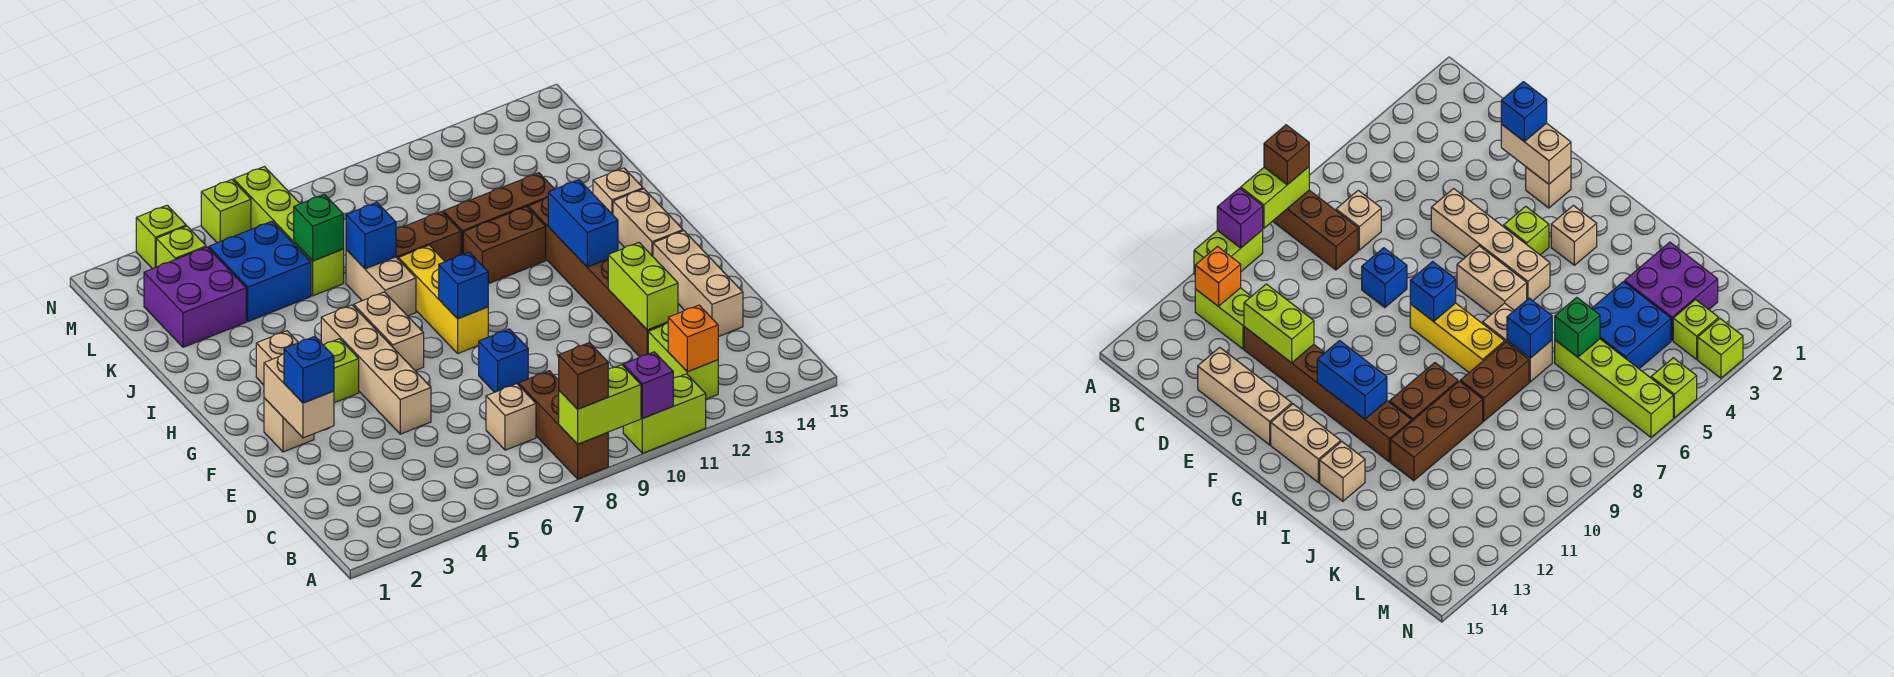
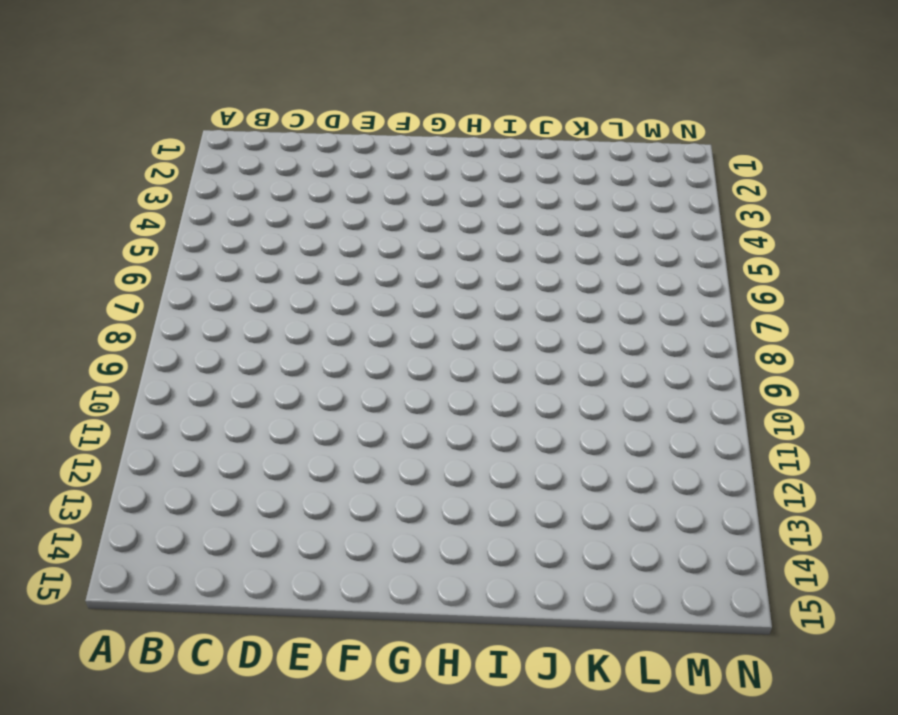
none -> brown brick A8:C8 level 1
none -> lime brick A10:A11 level 1
none -> lime brick B12:C12 level 1
none -> tan brick C7 level 1

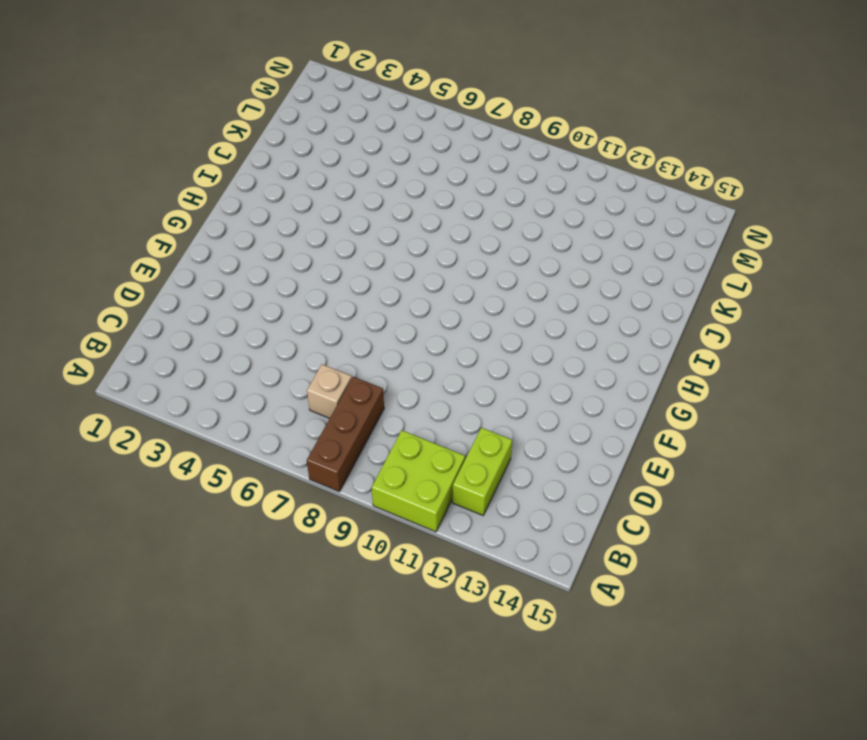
lime brick A10:B11 level 1 -> lime brick A10:A11 level 1
none -> brown brick D12:I12 level 1
none -> tan brick D14:F14 level 1
none -> tan brick E5:H5 level 1
none -> blue brick E8 level 1

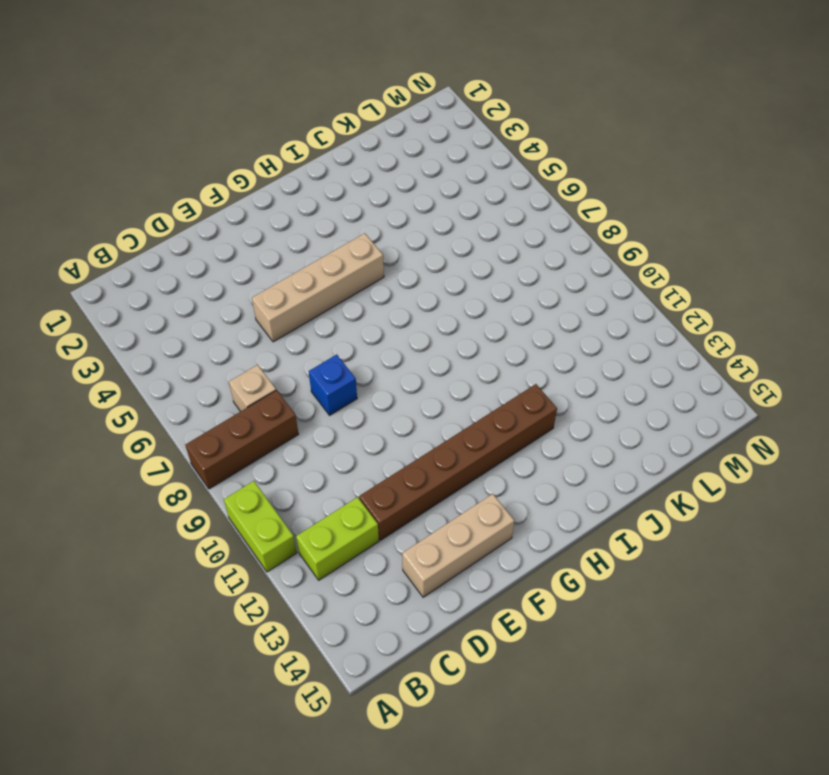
none -> tan brick F2 level 1
none -> lime brick G4 level 1
none -> tan brick G6:H6 level 1
none -> yellow brick G8:I8 level 1

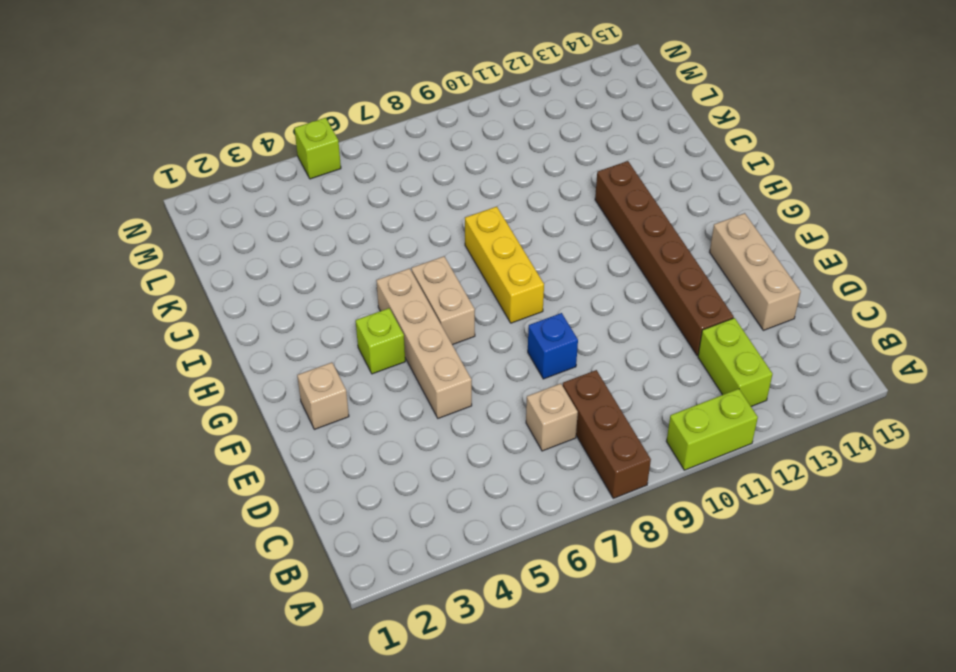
none -> tan brick G14:H14 level 1
none -> tan brick H3 level 1
none -> tan brick I7:J7 level 1
none -> brown brick I10:I11 level 1

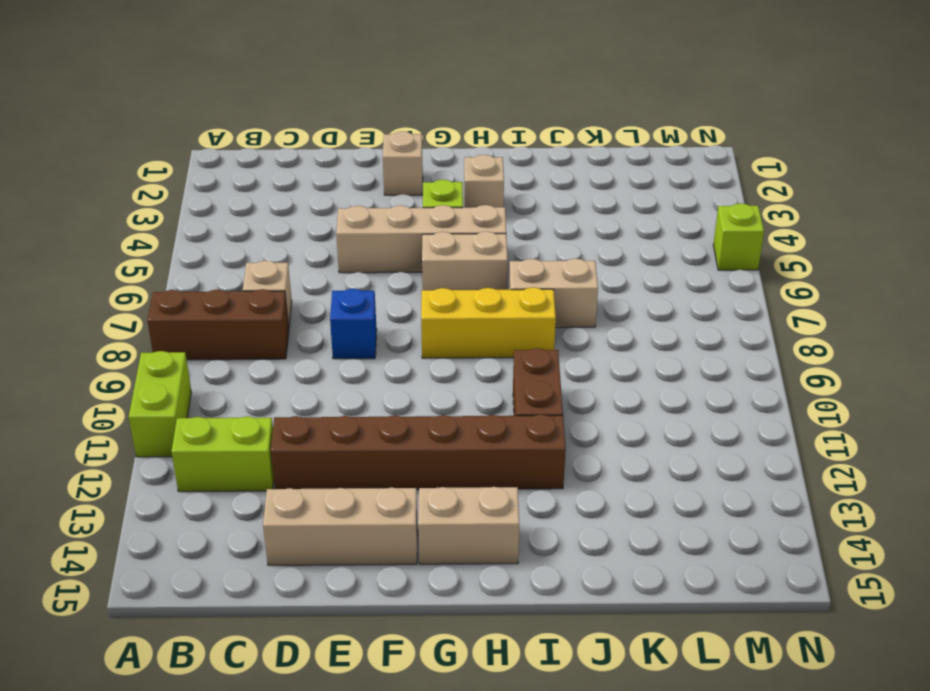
none -> tan brick I14 level 1
none -> brown brick J8:J9 level 1
none -> brown brick J10:J12 level 1
none -> purple brick K2:L3 level 1

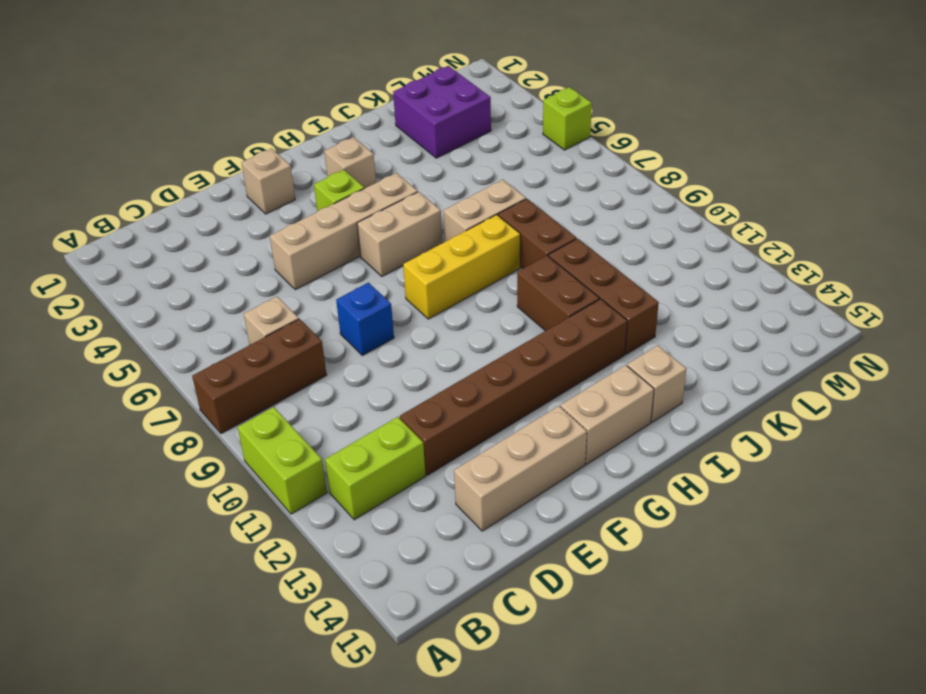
none -> blue brick K4:L5 level 1
none -> lime brick K6:N6 level 1
none -> lime brick M3 level 1
none -> lime brick N3 level 1

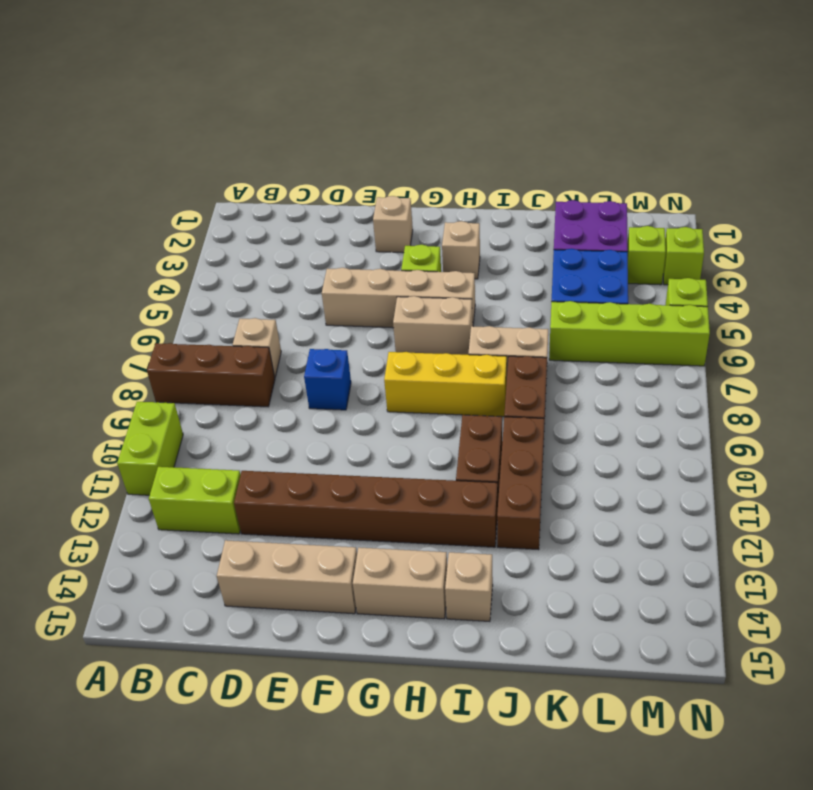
none -> lime brick A8:A9 level 2
none -> purple brick A10 level 2
none -> orange brick B12 level 2
none -> lime brick D12:E12 level 2

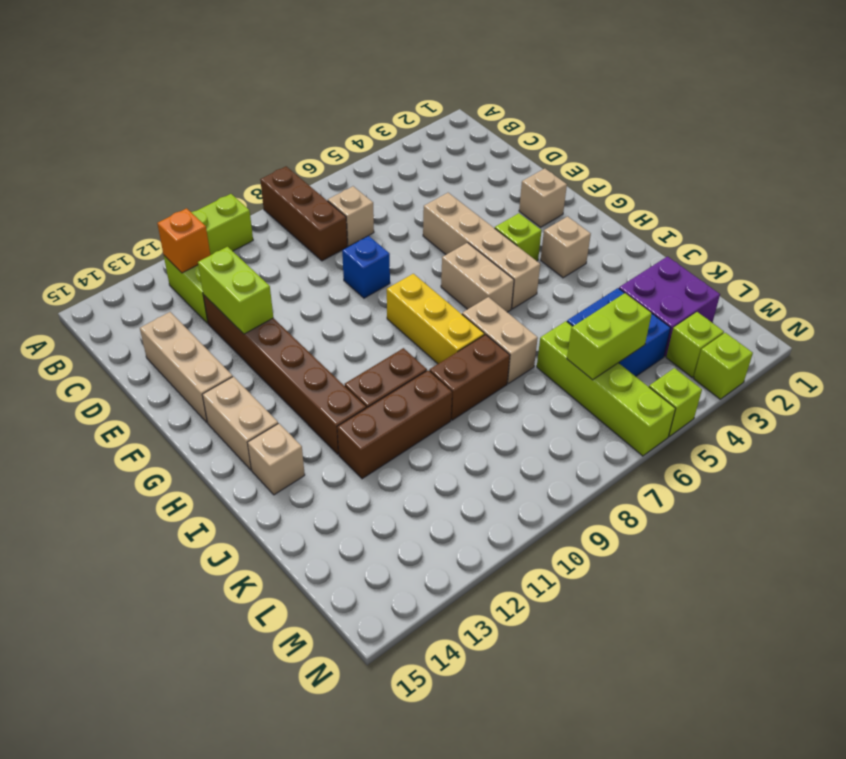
lime brick L5:L6 level 2 -> lime brick A8:A9 level 2
none -> purple brick A10 level 2
none -> tan brick E2:F2 level 2
none -> blue brick G8 level 2
none -> blue brick G12:H12 level 2

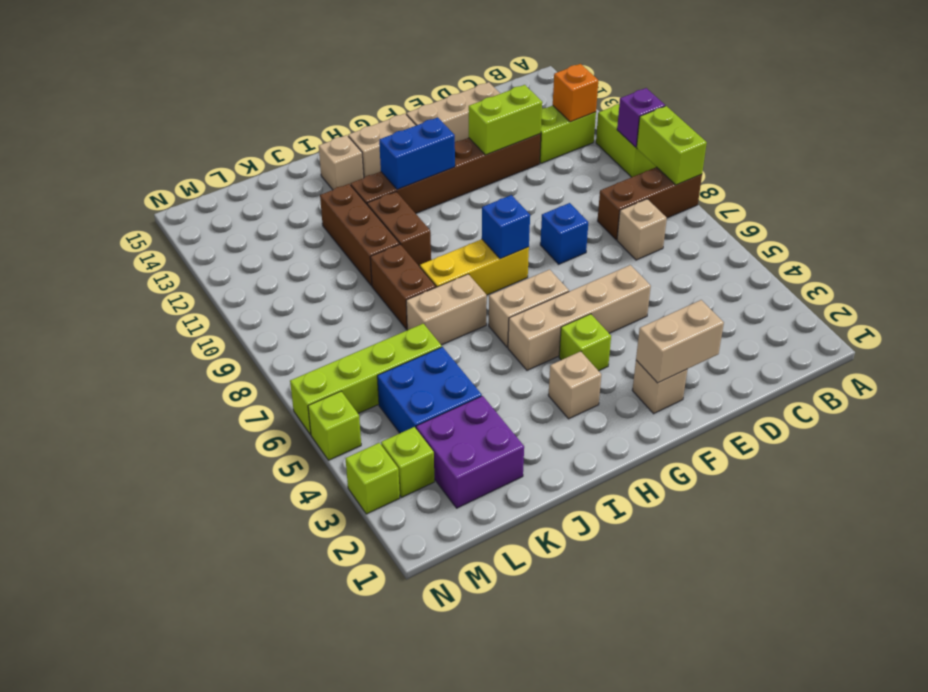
none -> blue brick J7 level 2
none -> green brick K6 level 2
none -> brown brick A8 level 3
none -> blue brick E2 level 3

